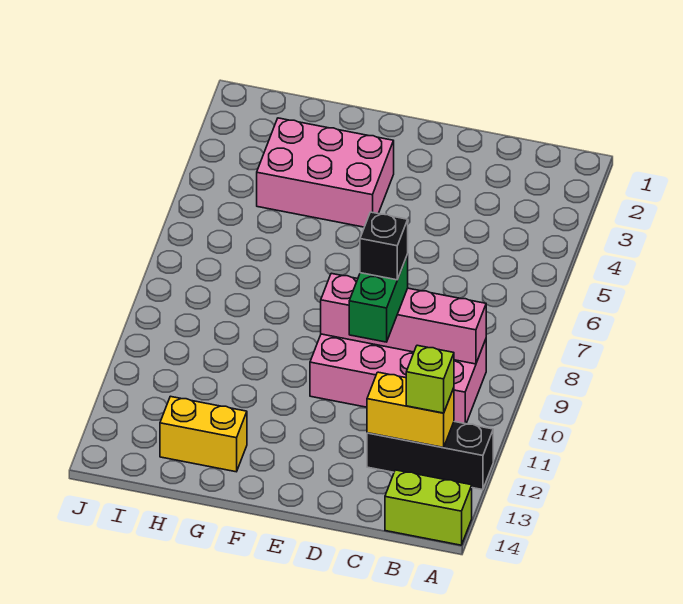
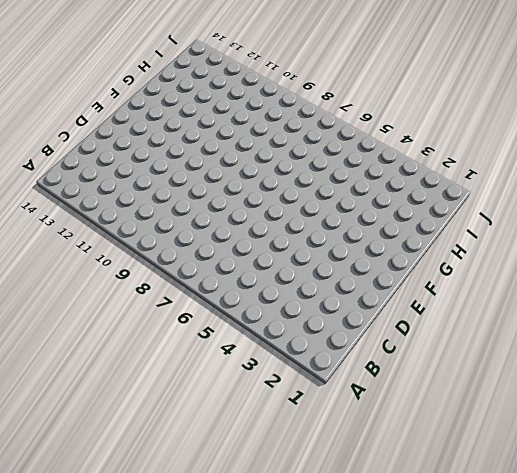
none -> black brick A12:C12 level 1
none -> lime brick A14:B14 level 1

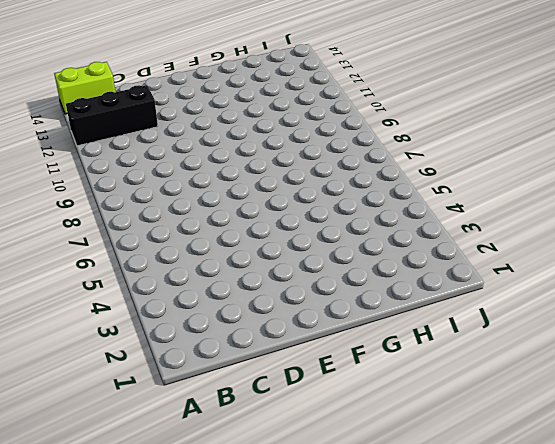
none -> pink brick B9:E10 level 1
none -> pink brick F3:H4 level 1

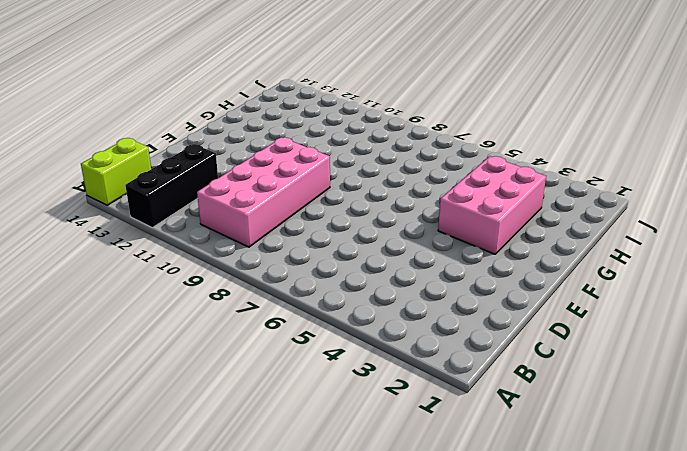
none -> yellow brick G13:H13 level 1
none -> pink brick B9:E9 level 2

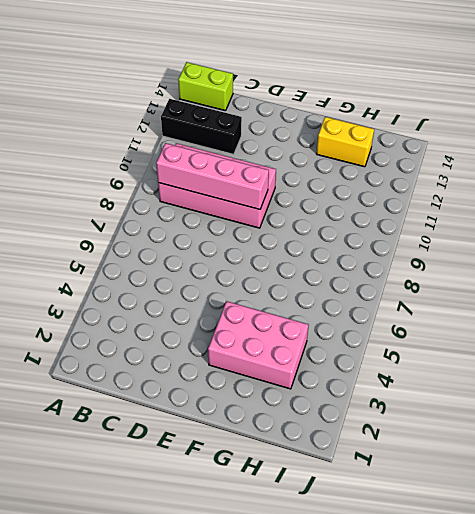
none -> yellow brick B12:C12 level 2
none -> lime brick B12 level 3

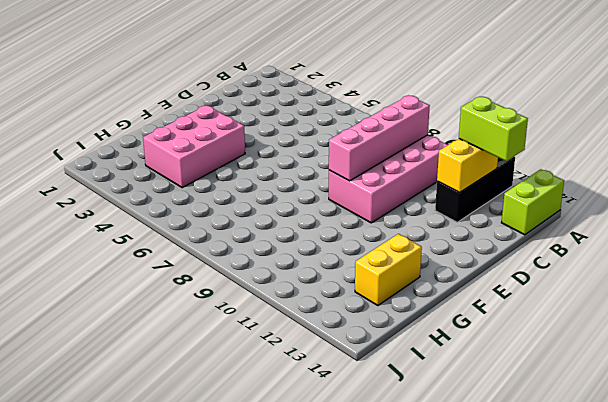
lime brick B12:B13 level 3 -> lime brick B12 level 3
none -> green brick D9:D10 level 3
none -> black brick D9 level 4

